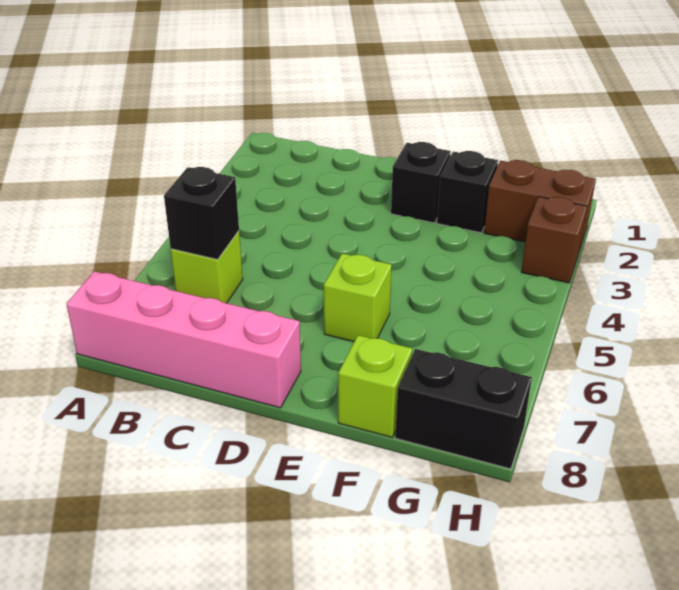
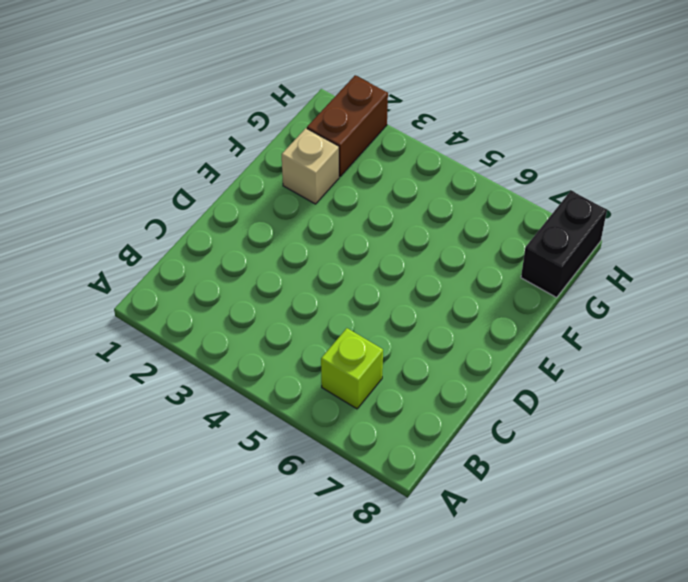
tan brick F2 level 1 -> black brick F2 level 1
none -> pink brick A8:D8 level 1
none -> black brick E2 level 1

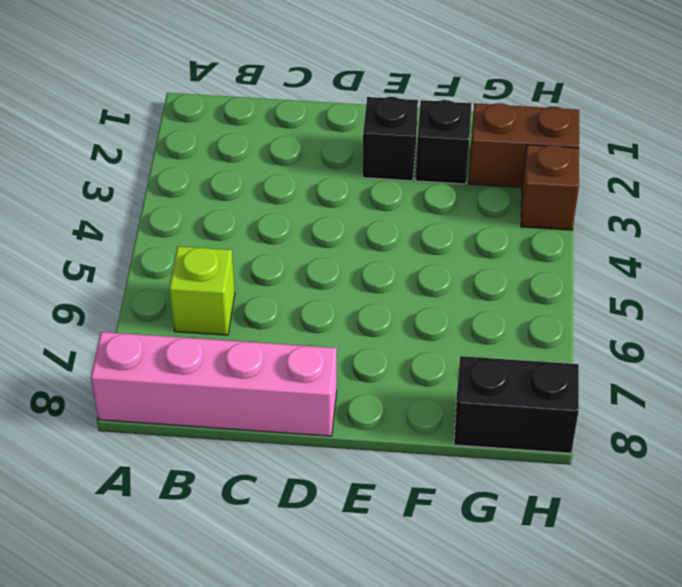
none -> lime brick E6 level 1
none -> lime brick F8 level 1

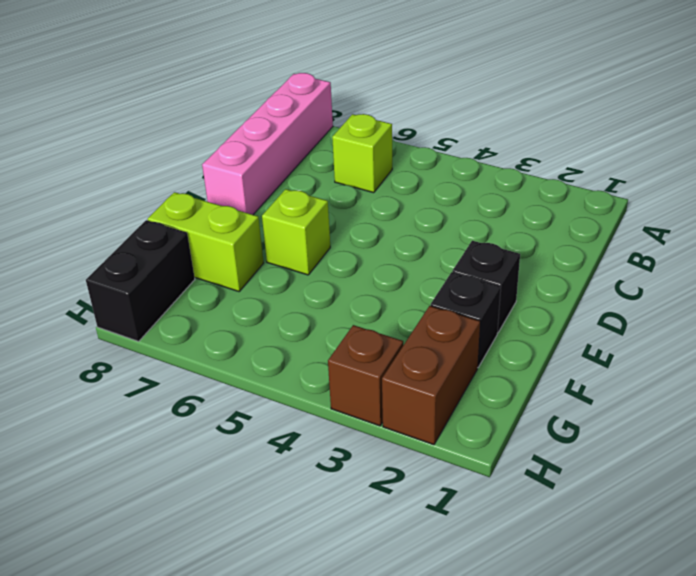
lime brick F7:F8 level 1 -> lime brick F8 level 1
none -> black brick B6 level 2

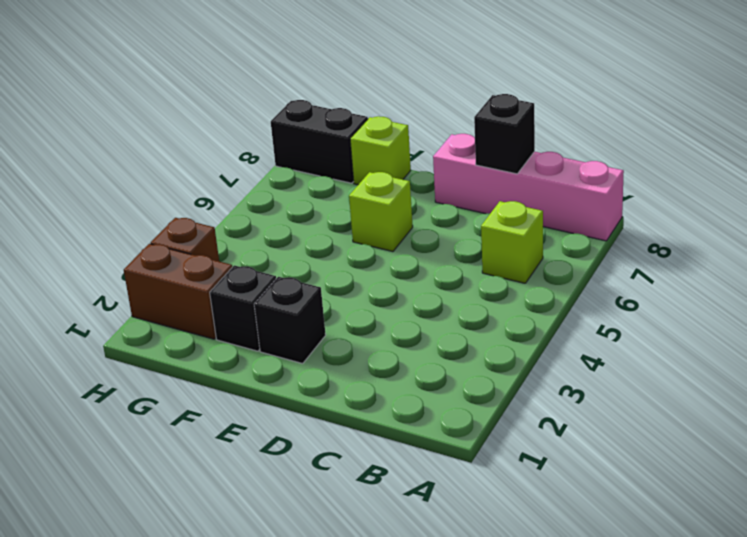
black brick C8 level 2 -> black brick B6 level 2

